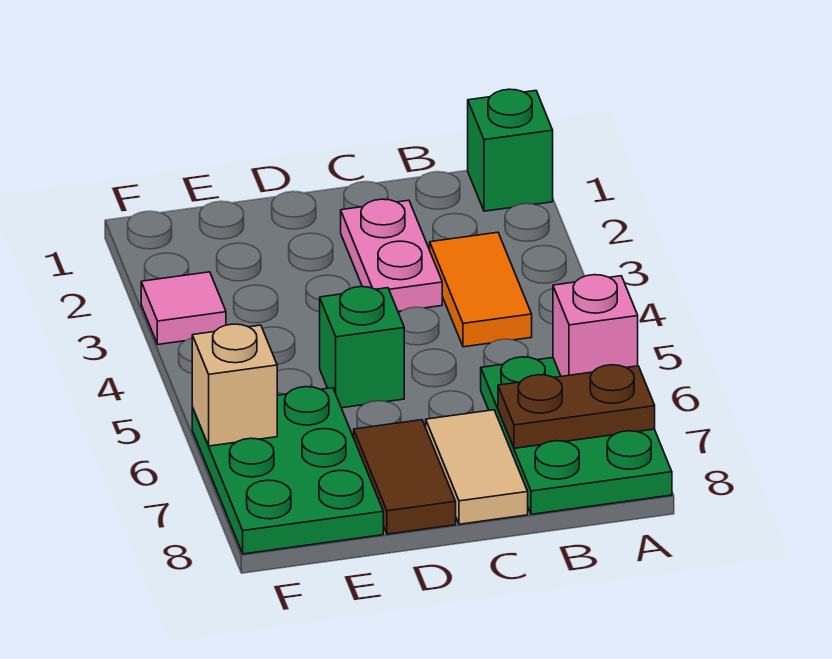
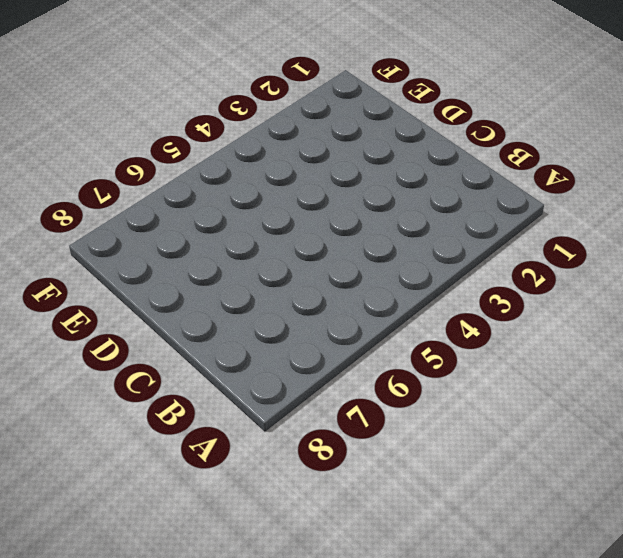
none -> green brick A1 level 1
none -> green plate A6:B8 level 1
none -> orange tile B3:B4 level 1

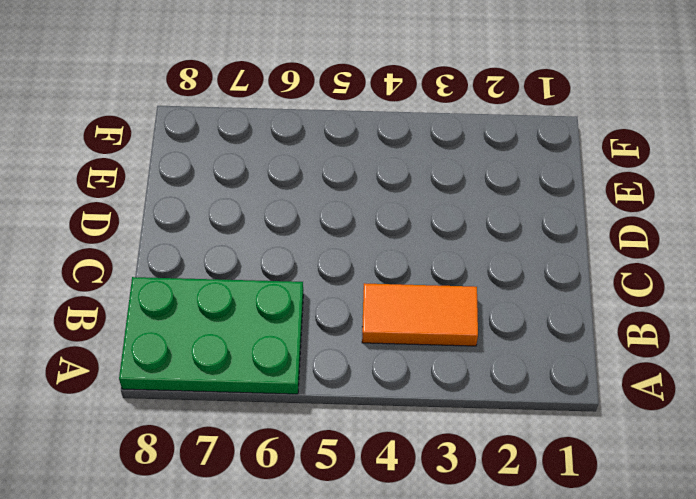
none -> green brick A1 level 1
none -> pink plate C2:C3 level 1
none -> tan tile C7:C8 level 1

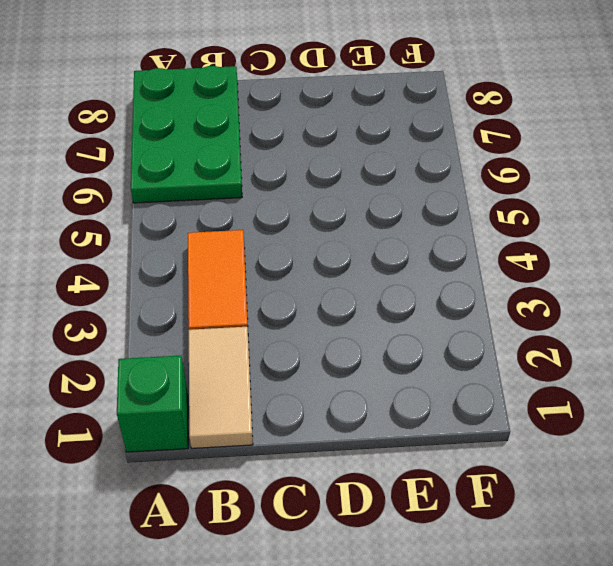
tan tile B1:B2 level 1 -> tan tile C7:C8 level 1
none -> pink plate C2:C3 level 1
none -> green brick D5 level 1
none -> brown tile D7:D8 level 1

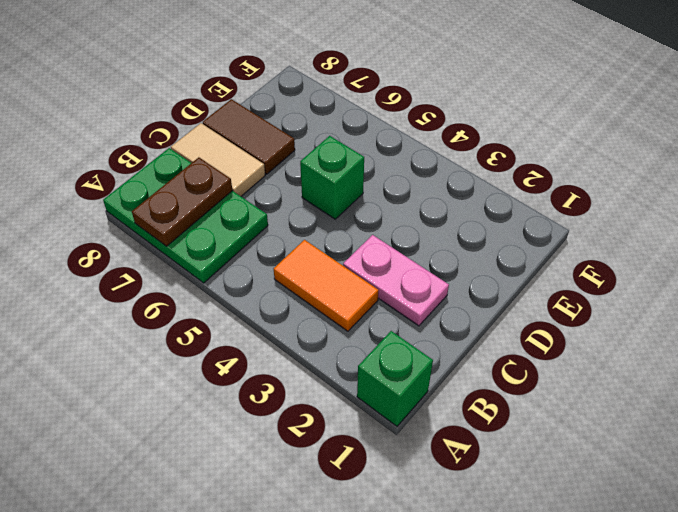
none -> green plate E6:F8 level 1
none -> pink tile F3 level 1
none -> pink brick A6 level 2

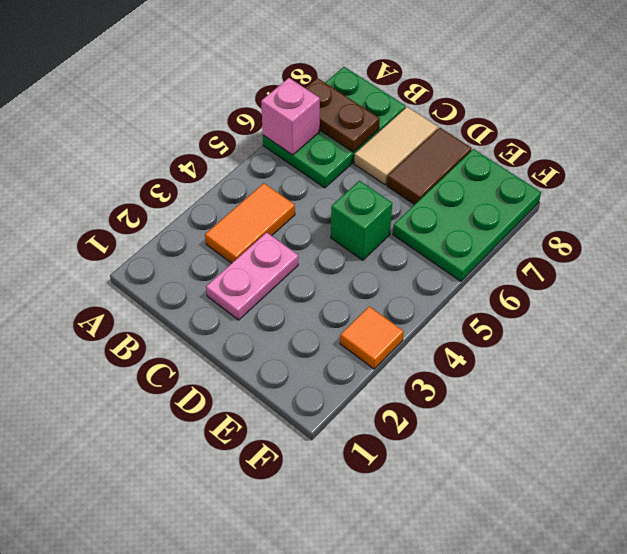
orange tile F3 level 1 -> pink tile F3 level 1
none -> green brick A1 level 1
none -> tan brick F6 level 2

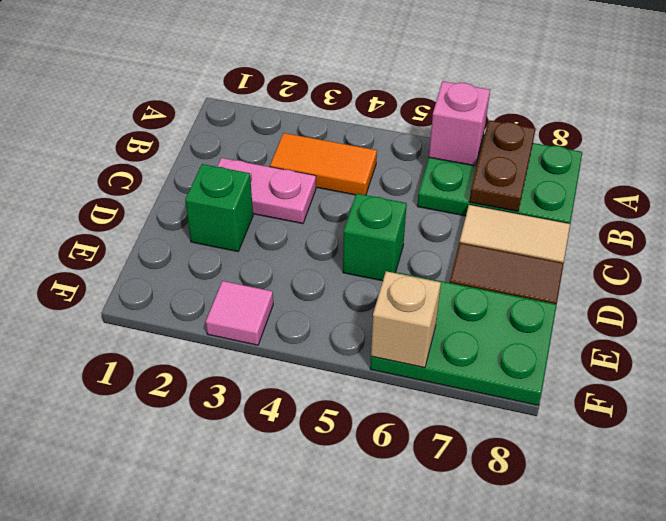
green brick D2 level 1 -> green brick A1 level 1

